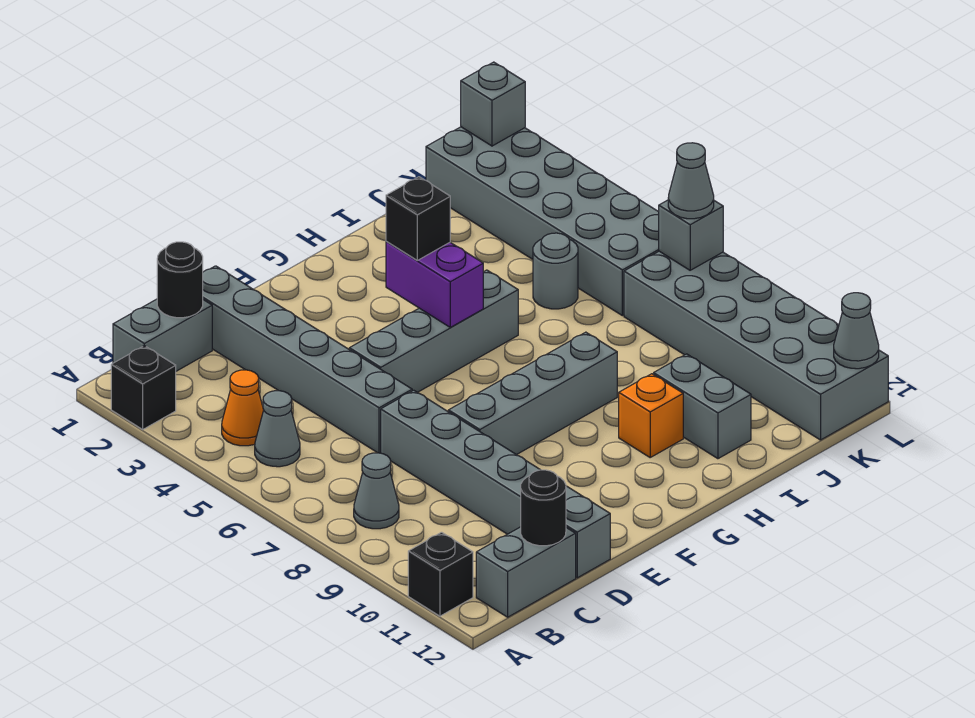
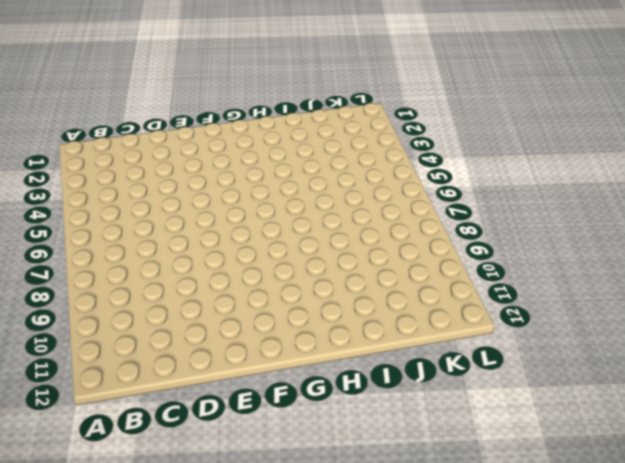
none -> black brick A2 level 1
none -> black brick A11 level 1
none -> grey brick B1:C1 level 1

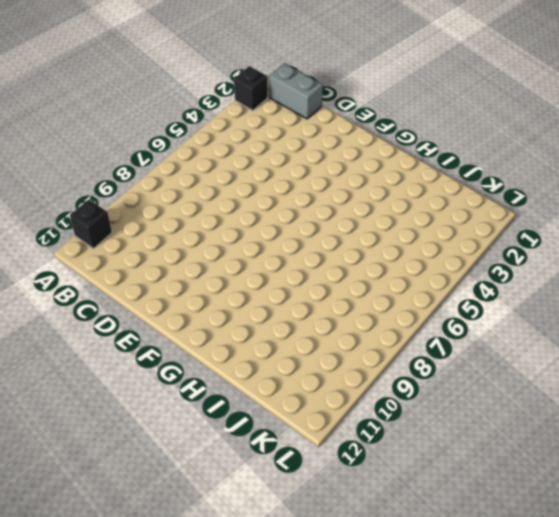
none -> orange cone B4 level 1
none -> grey cone B5 level 1
none -> grey cone B8 level 1

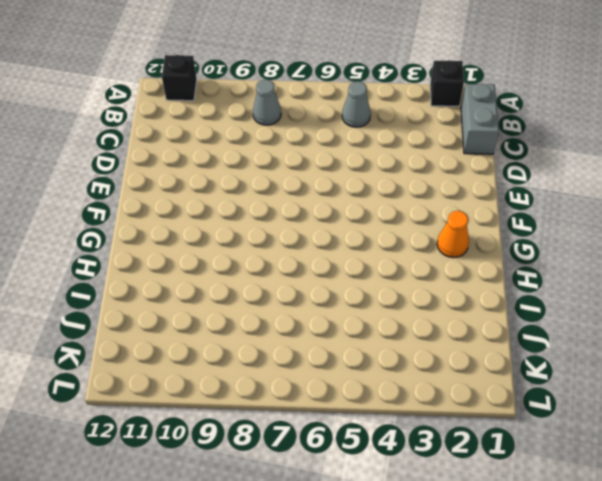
orange cone G2 level 1 -> orange cone B4 level 1
none -> grey brick B12:C12 level 1
none -> grey brick D1:D6 level 1
none -> grey brick D7:D12 level 1

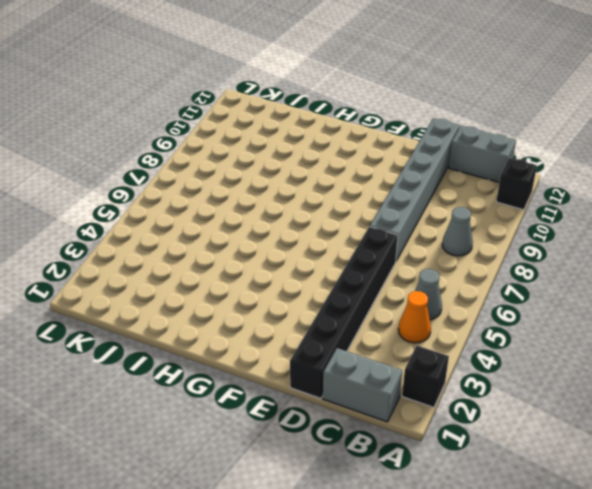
black brick D1:D6 level 1 -> grey brick D1:D6 level 1
none -> grey brick E5:H5 level 1
none -> grey brick E8:H8 level 1
none -> orange brick H10 level 1

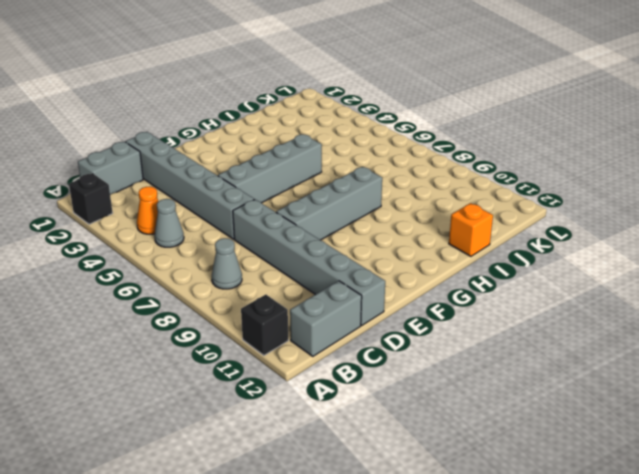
orange brick I12 level 1 -> orange brick H10 level 1
none -> grey brick I10:I11 level 1
none -> grey round brick J5 level 1
none -> grey brick K1:L6 level 1

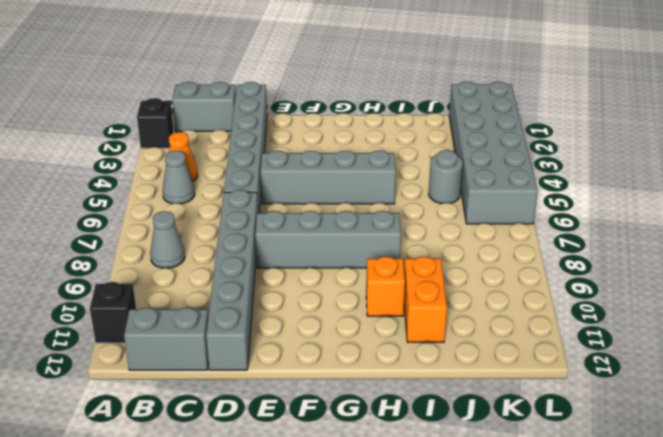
orange brick I10:I11 level 1 -> grey brick I10:I11 level 1
none -> grey brick K7:L12 level 1
none -> black round brick C1 level 2
none -> black round brick C12 level 2

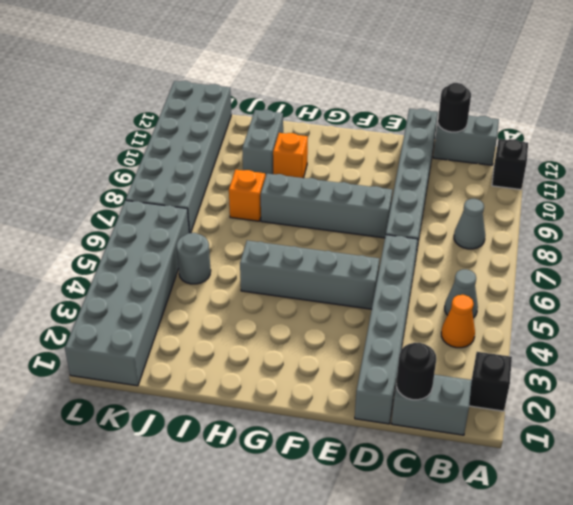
orange brick I8 level 1 -> none
none -> purple brick G4:G5 level 2
none -> grey brick L1 level 2
none -> grey brick L7 level 2

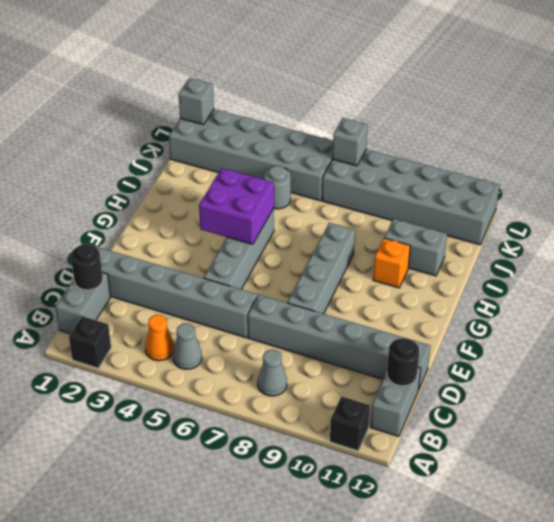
purple brick G4:H5 level 2 -> purple brick G4:G5 level 2
none -> grey cone L12 level 2
none -> black brick G4 level 3
none -> grey cone L7 level 3

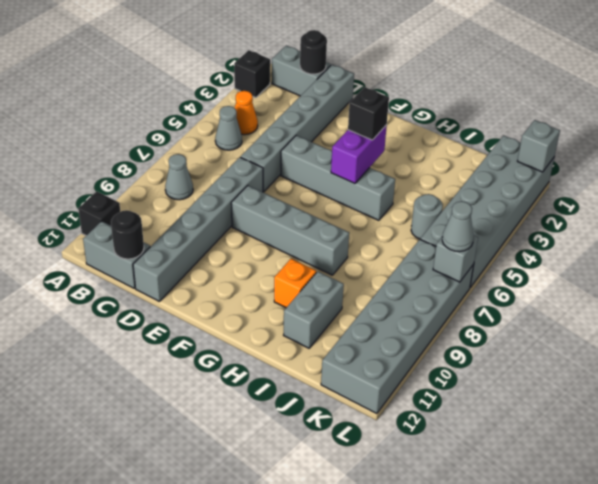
none -> grey cone L12 level 2

